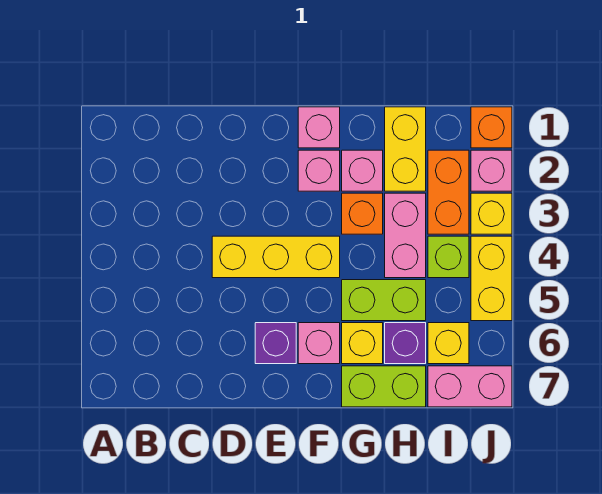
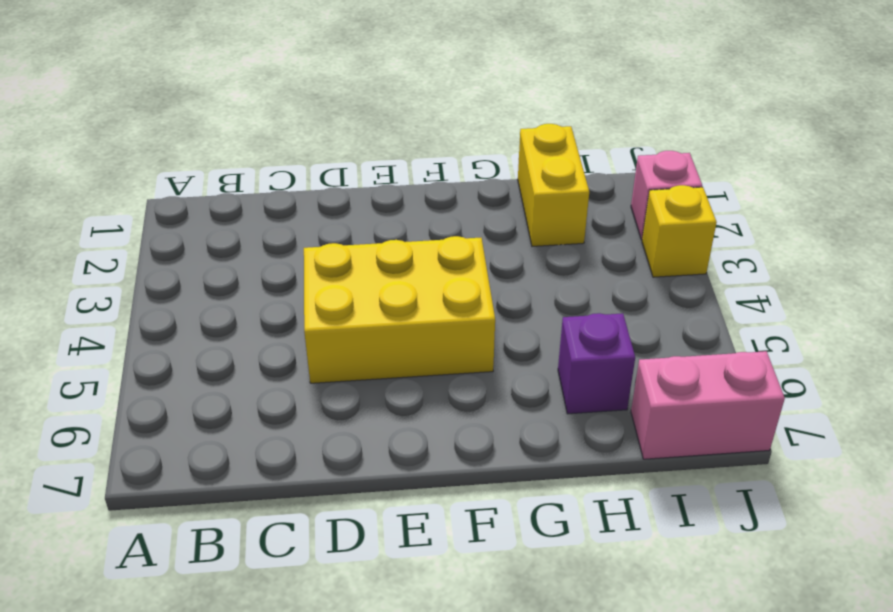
yellow brick D4:F5 level 1 -> yellow brick D4:F4 level 1
none -> purple brick E6 level 1
none -> pink brick F1 level 1
none -> pink brick F2 level 1

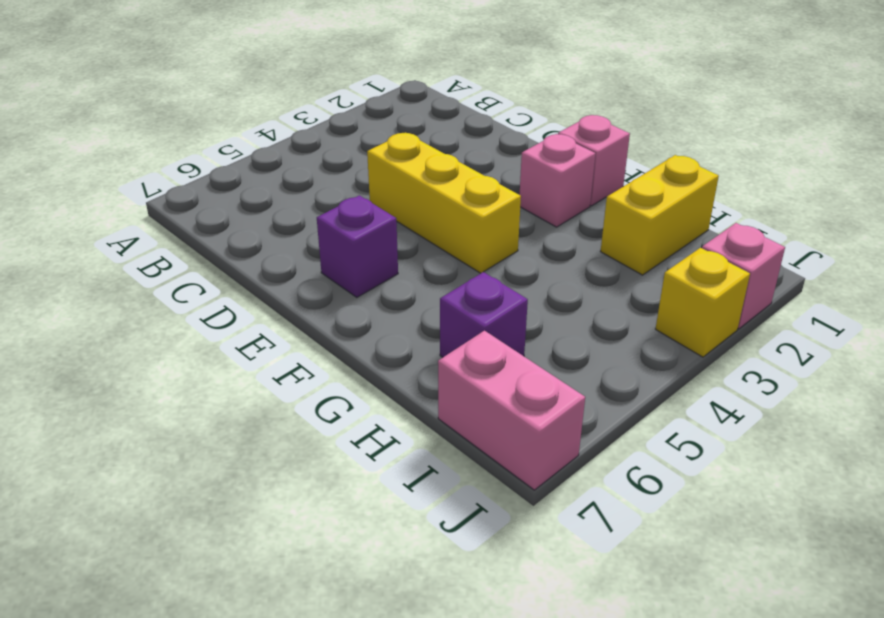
none -> pink brick F6 level 1
none -> pink brick G2 level 1
none -> orange brick G3 level 1

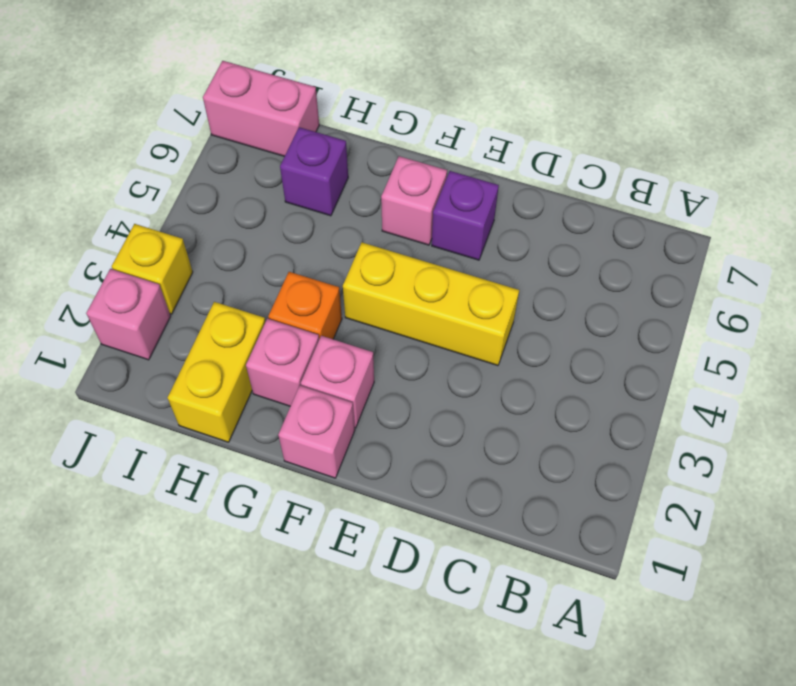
none -> lime brick G5:H5 level 1
none -> yellow brick G6 level 1
none -> lime brick G7:H7 level 1

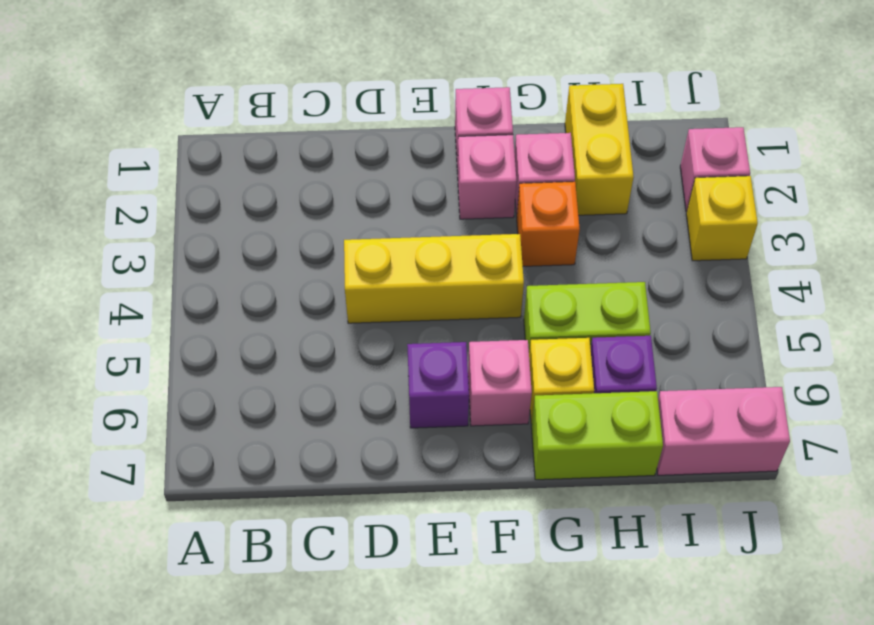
none -> pink brick H3:H4 level 1
none -> orange brick I2:I3 level 1
none -> lime brick I4 level 1

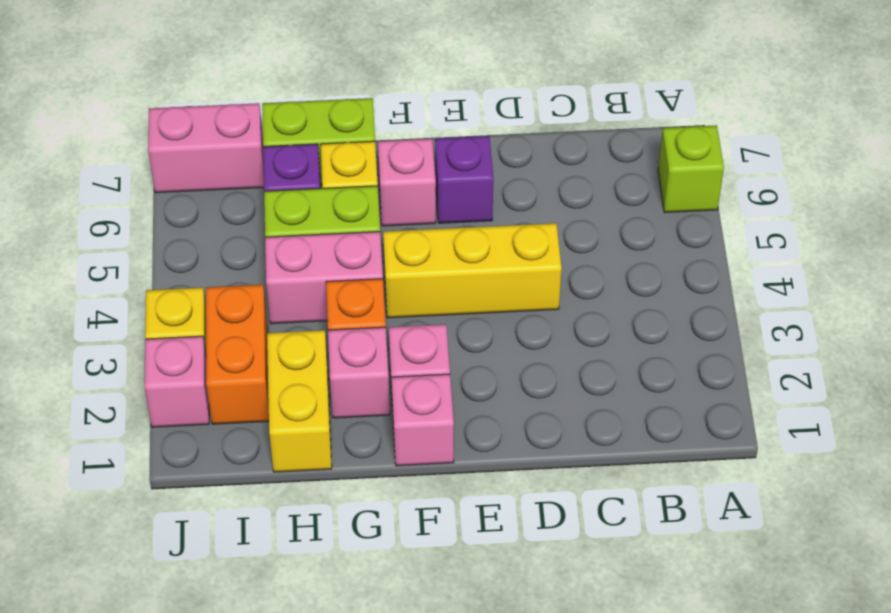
lime brick A6 level 1 -> lime brick I4 level 1
pink brick G4:H4 level 1 -> pink brick H3:H4 level 1
none -> yellow brick I6 level 1
none -> orange brick J1 level 1
none -> yellow brick J4:J5 level 1

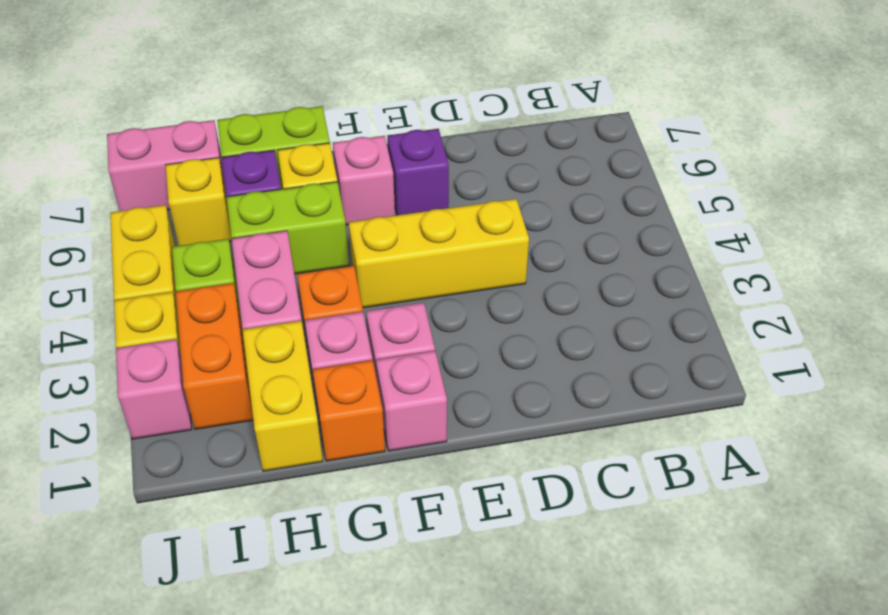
orange brick G1 level 1 -> orange brick J1 level 1

